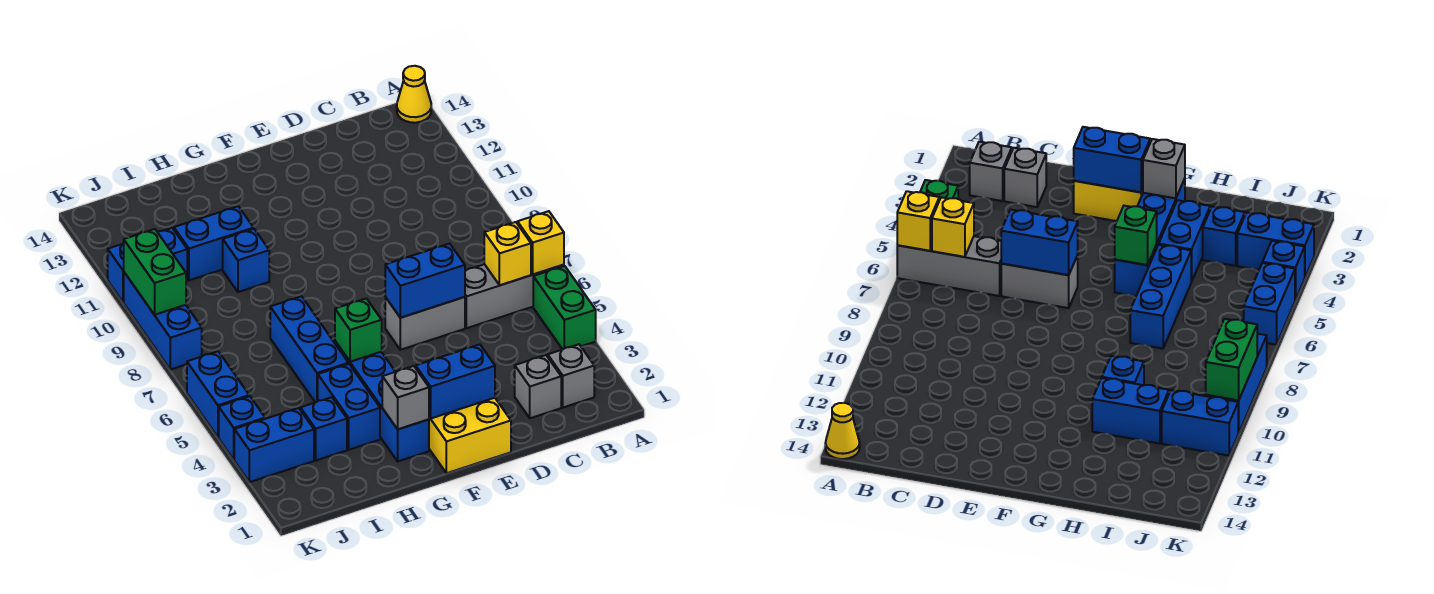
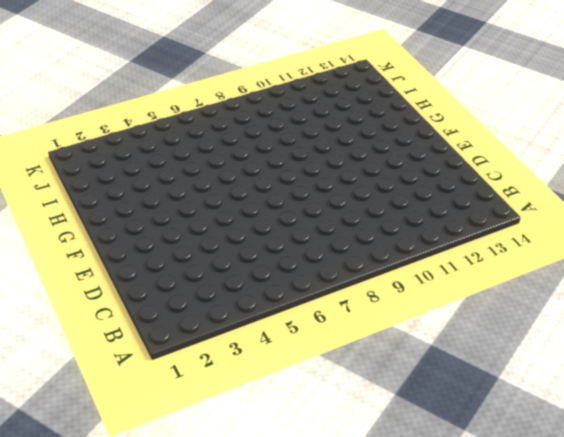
none -> green brick A4:A5 level 1
none -> grey brick A6:C6 level 1
none -> yellow cone A14 level 1

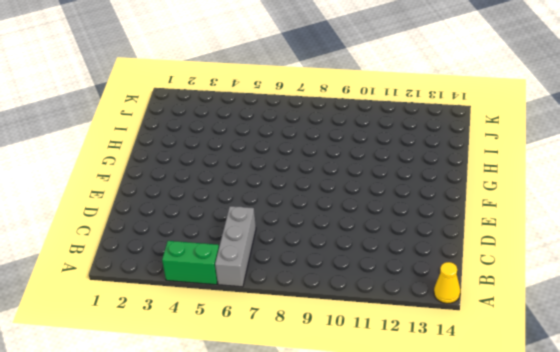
none -> grey brick B2 level 1
none -> grey brick C2 level 1
none -> grey brick D6:E6 level 1

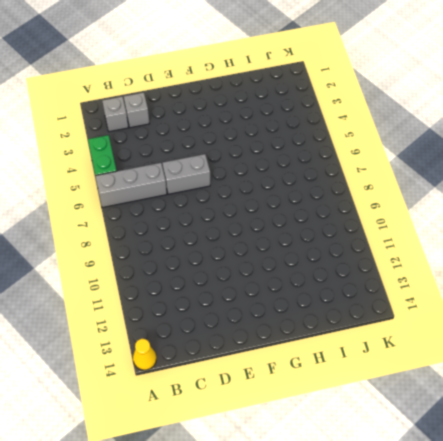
none -> yellow brick E1:F2 level 1
none -> blue brick G2:G5 level 1
none -> blue brick H3:H4 level 1

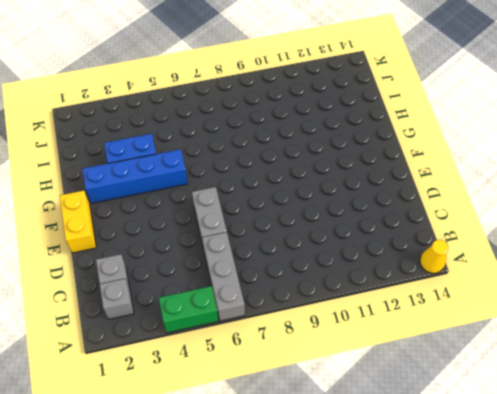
yellow brick E1:F1 level 1 -> yellow brick E1:F2 level 1
none -> blue brick H5:H7 level 1
none -> blue brick H10 level 1
none -> blue brick H11:I11 level 1

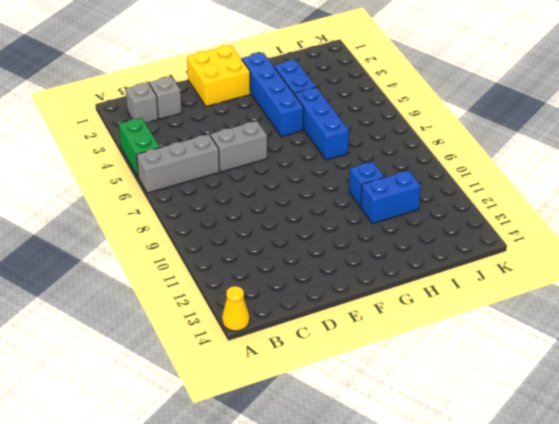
none -> blue brick I3 level 1
none -> blue brick J3:K3 level 1
none -> blue brick J11:K11 level 1

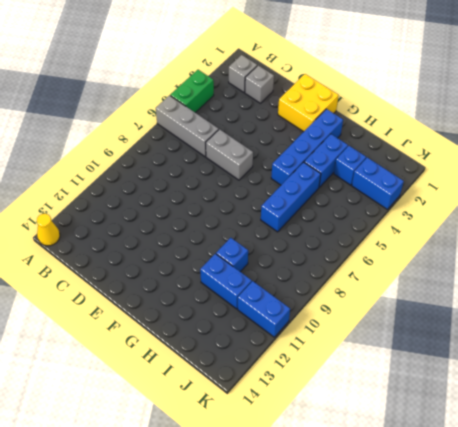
none -> blue brick K4 level 1
none -> blue brick K5:K6 level 1
none -> blue brick K8:K10 level 1

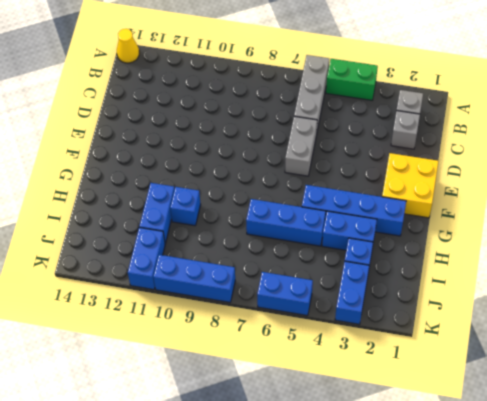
none -> blue brick K4 level 1
none -> yellow brick A6 level 2
none -> yellow brick B6 level 2

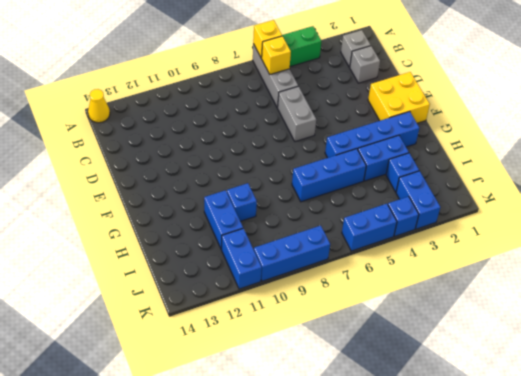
none -> blue brick D6:E6 level 2
none -> blue brick E2:F2 level 2
none -> grey brick G2 level 2

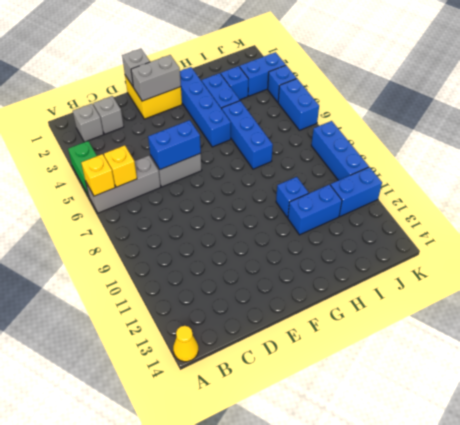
grey brick E1 level 2 -> grey brick G2 level 2
grey brick E2:F2 level 2 -> blue brick E2:F2 level 2
none -> green brick G5 level 2
none -> green brick K9:K10 level 2

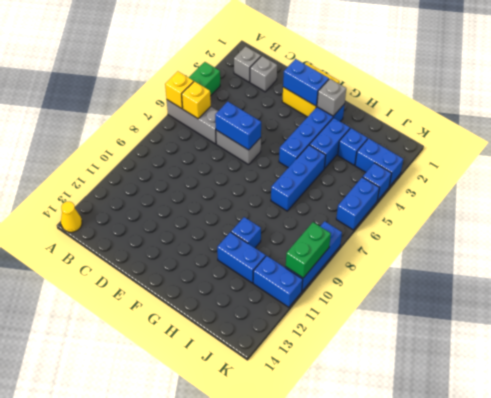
none -> green brick G5 level 2

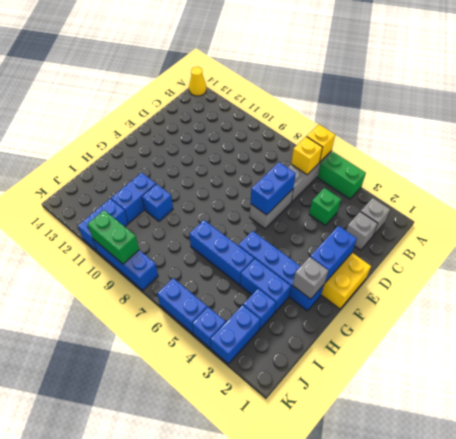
green brick C4 level 1 -> green brick G5 level 2

